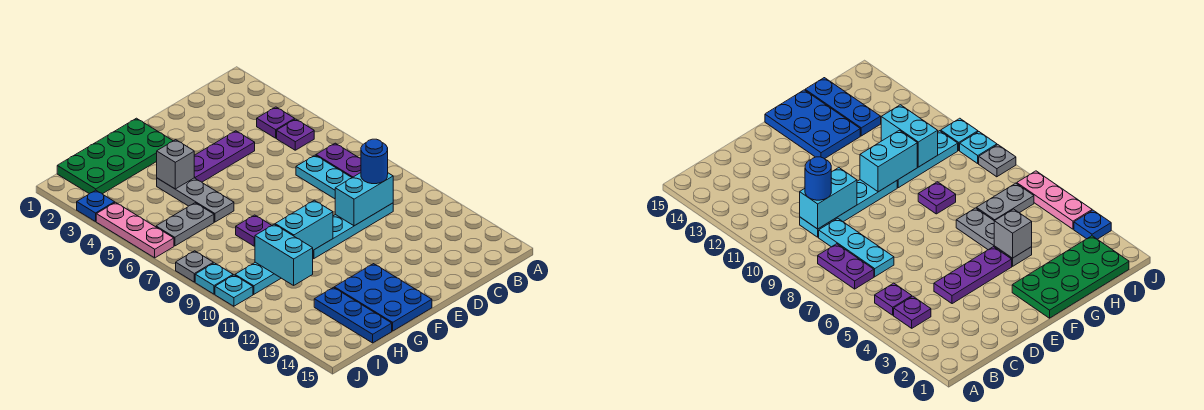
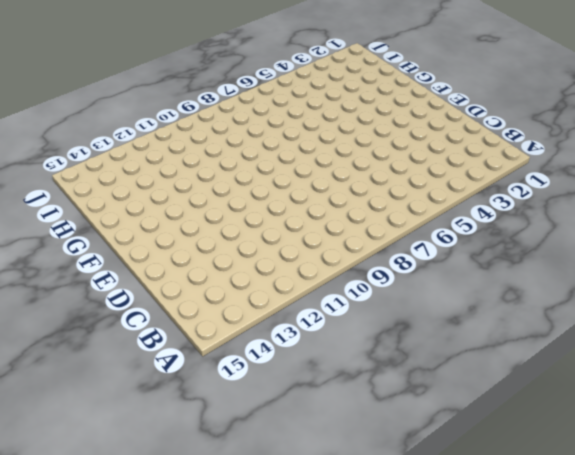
none -> purple plate B4 level 1
none -> purple plate B5 level 1
none -> purple plate B7:B8 level 1

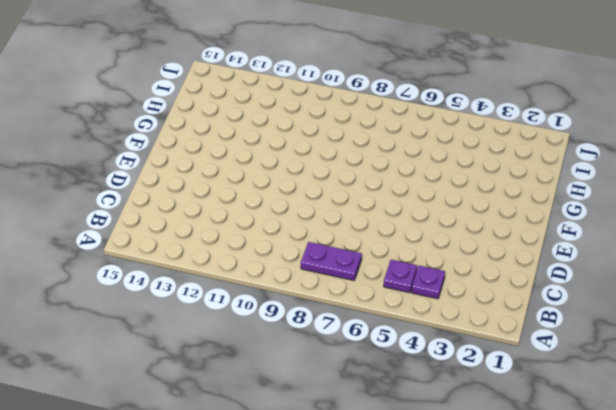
none -> cyan plate C7:C9 level 1
none -> cyan plate C10:F10 level 1
none -> purple plate D4:F4 level 1

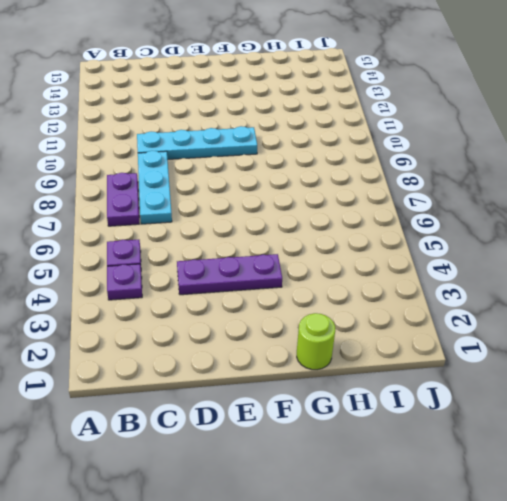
lime round brick G1 level 1 -> green plate F1:I2 level 1
none -> blue plate F13:G15 level 1
none -> grey plate G4:G6 level 1
none -> purple plate G8 level 1

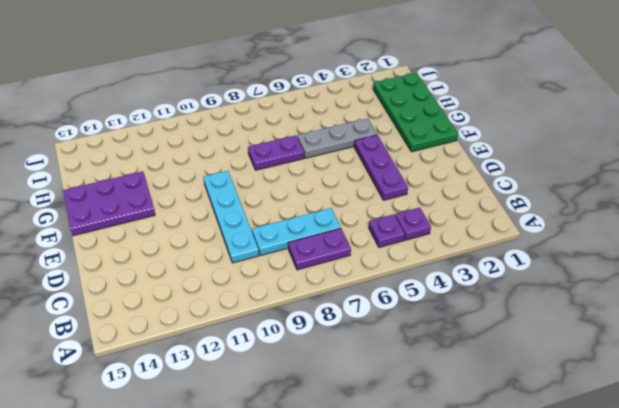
purple plate F13:G15 level 1 -> blue plate F13:G15 level 1
purple plate G7:G8 level 1 -> purple plate G8 level 1
none -> cyan plate G10:I10 level 1
none -> grey plate H6:I6 level 1
none -> blue plate H13:H15 level 1

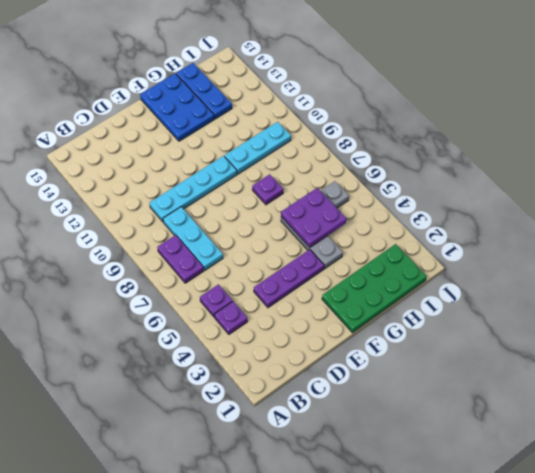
purple plate G5:H6 level 2 -> none
none -> blue plate J3 level 1
none -> pink plate J4:J6 level 1
none -> grey plate J8 level 1

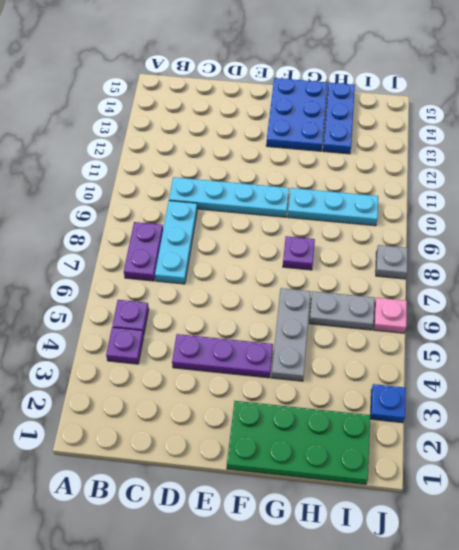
pink plate J6 level 1 -> pink plate J4:J6 level 1
none -> cyan plate J9 level 1
none -> cyan plate J10 level 1
none -> cyan brick C10:D10 level 2

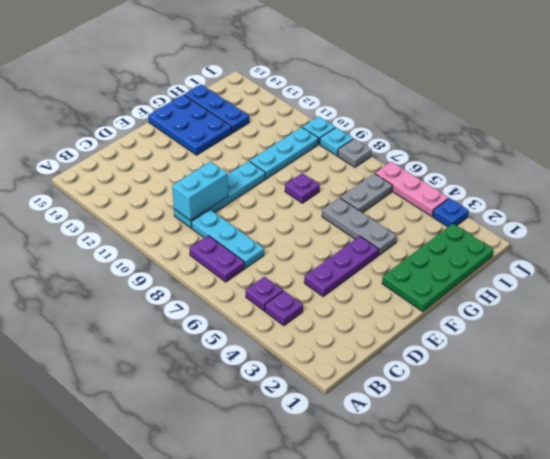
none -> cyan brick F10:G10 level 2
none -> grey brick G4 level 2
none -> cyan brick H10:H11 level 2

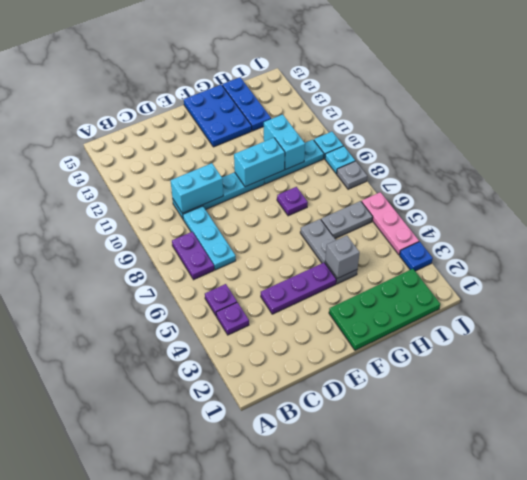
none -> blue round brick C10 level 3

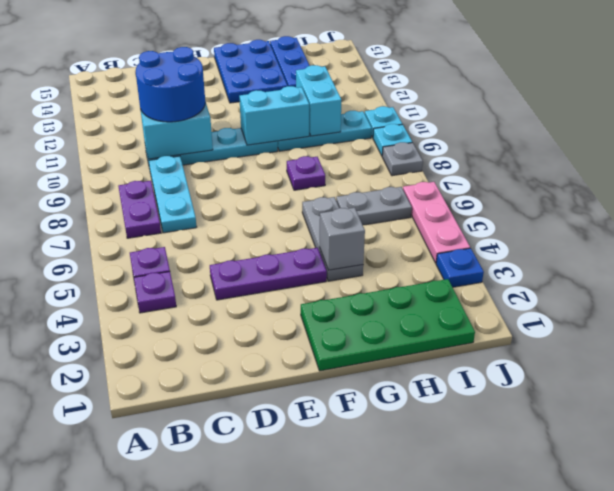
blue round brick C10:D11 level 3 -> blue round brick C10 level 3

